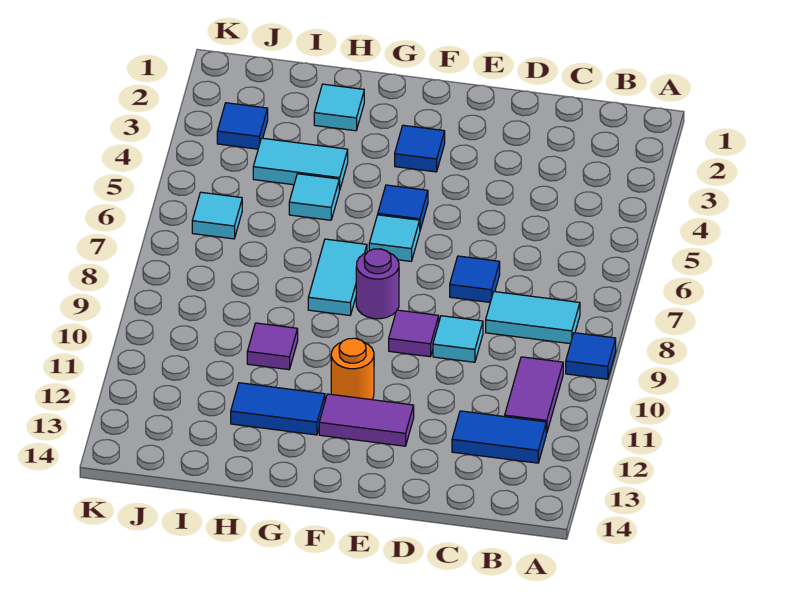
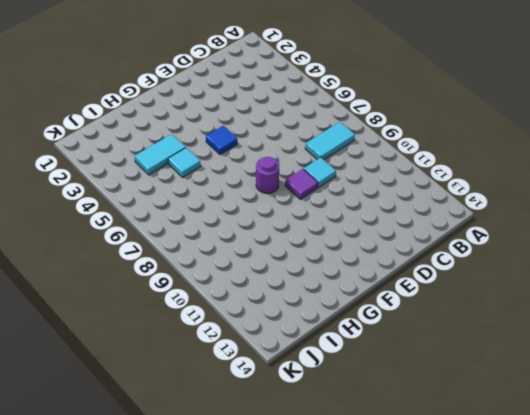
none -> blue tile A9 level 1
none -> purple tile B10:B11 level 1
none -> blue tile B12:C12 level 1

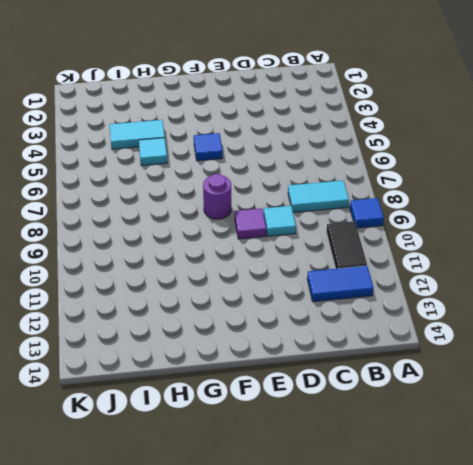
black tile B10:B11 level 1 -> purple tile B10:B11 level 1
none -> blue tile D7 level 1
none -> purple tile E12:F12 level 1
none -> blue tile F3 level 1

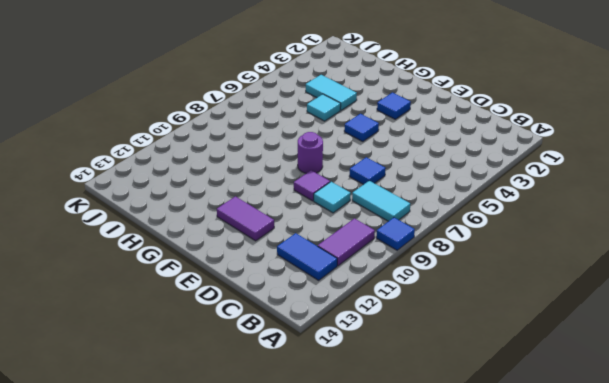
none -> cyan tile F6 level 1
none -> orange round brick F11 level 1
none -> cyan tile G7:G8 level 1

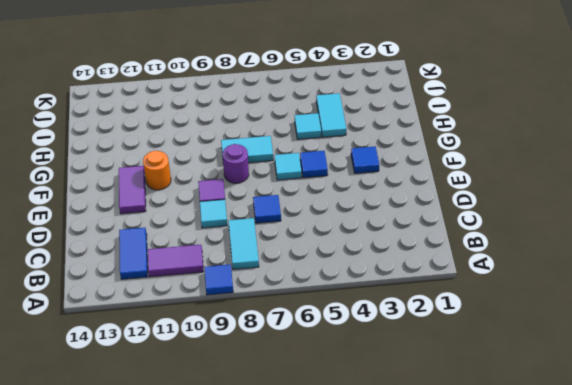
none -> blue tile G12:H12 level 1
none -> cyan tile H2 level 1
none -> purple tile H10 level 1

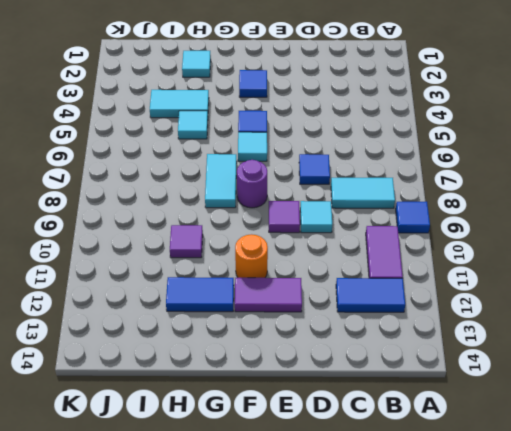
none -> blue tile J3 level 1
none -> cyan tile J6 level 1

